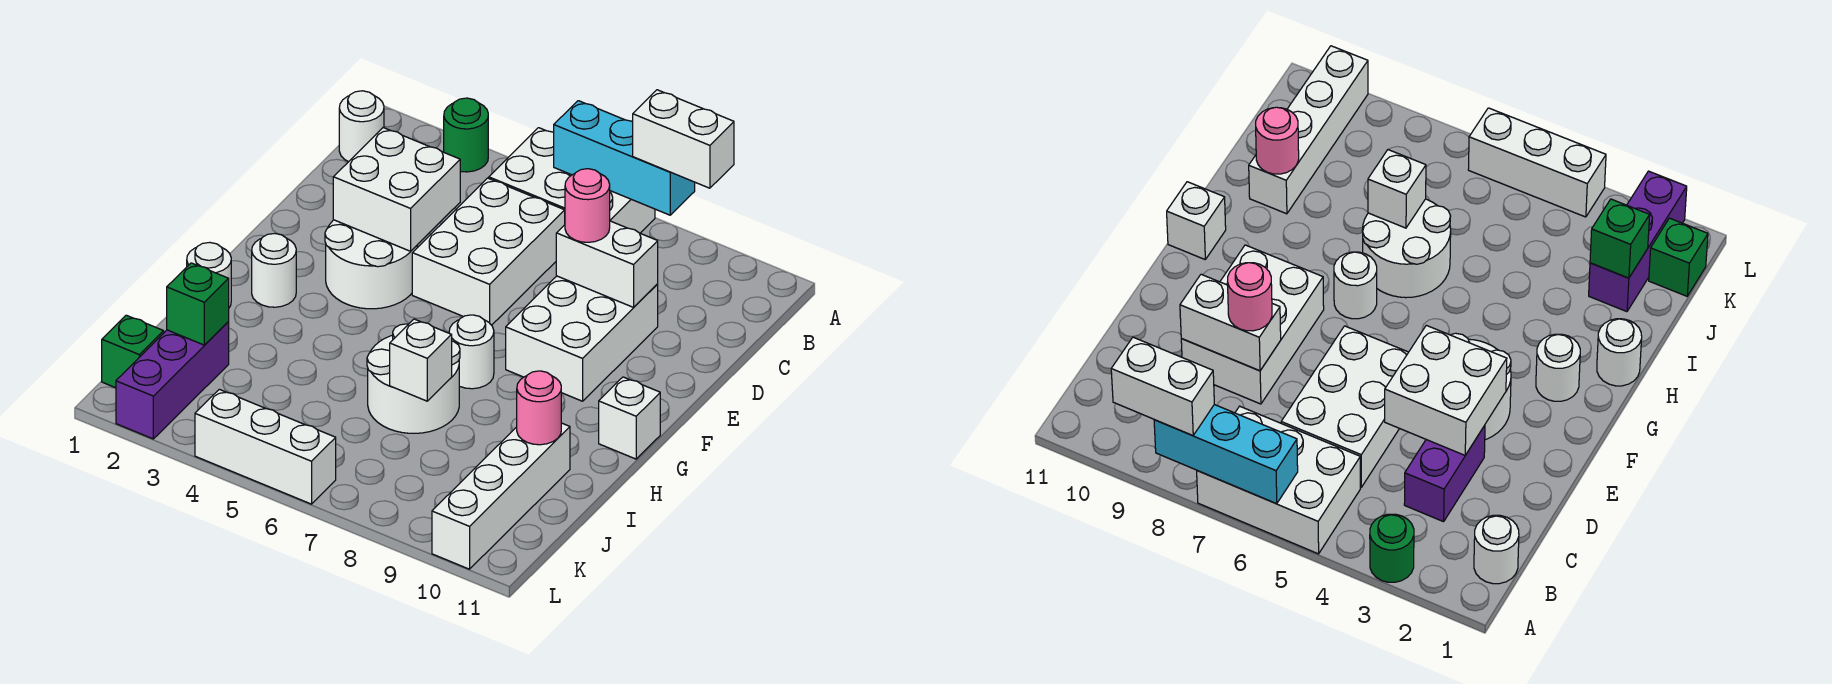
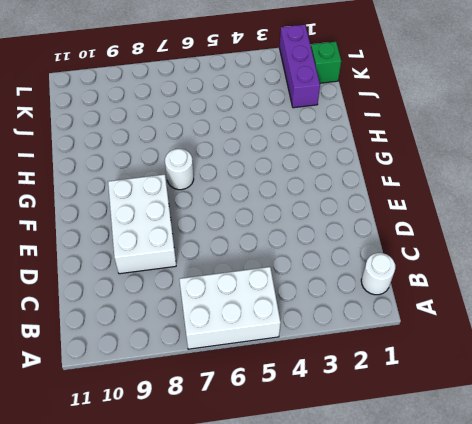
none -> green round brick A3 level 1
none -> purple brick C3:D3 level 1
none -> white brick C5:E6 level 1

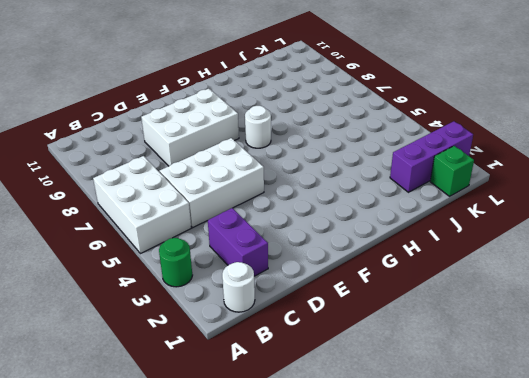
purple brick C2:C3 level 1 -> purple brick C3:D3 level 1
none -> white round brick E3:F4 level 1
none -> white round brick G2 level 1
none -> white brick G11 level 1

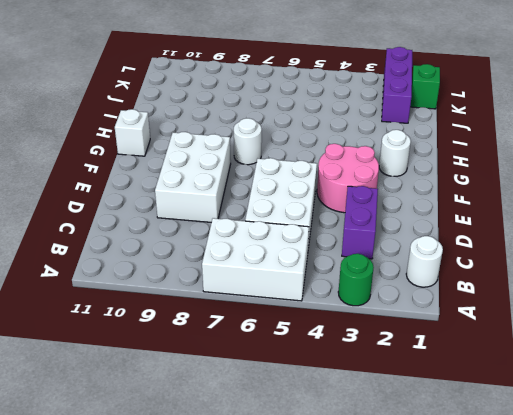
pink round brick E3:F4 level 1 -> white round brick E3:F4 level 1
none -> white round brick H1 level 1
none -> white round brick H6:I7 level 1
none -> white brick I10:L10 level 1

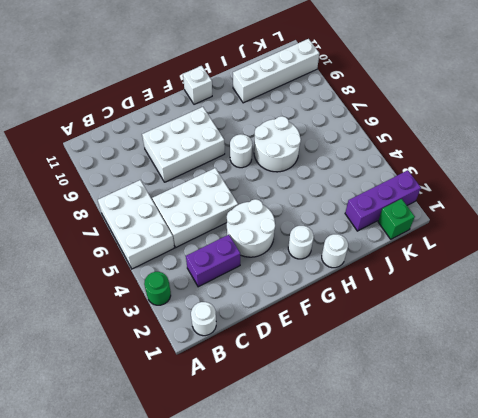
none -> white brick L4:L6 level 1
none -> cyan brick A6:A8 level 2
none -> white brick D3:E4 level 2

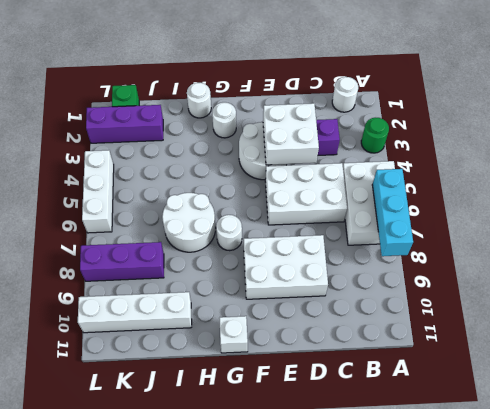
purple brick J8:L8 level 1 -> none
none -> white brick D8:D9 level 2
none -> white brick I7 level 2
none -> pink round brick I10 level 2

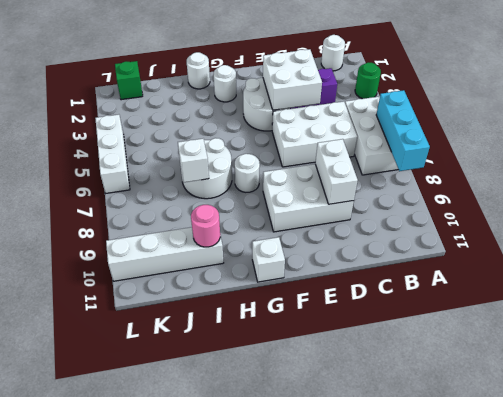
none -> purple brick J2:L2 level 1
none -> green brick J2 level 2
none -> white brick A8:A9 level 3

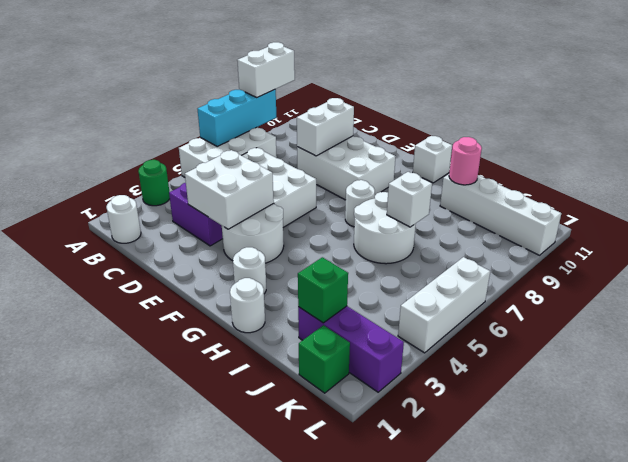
none -> pink round brick D8 level 3

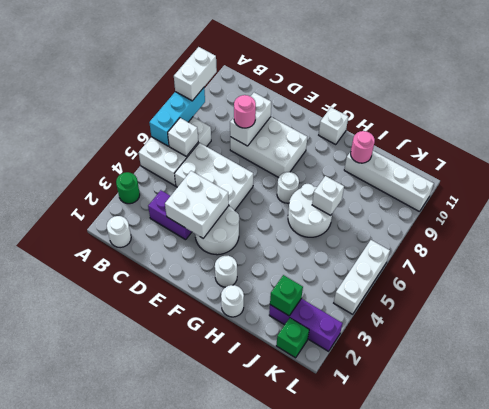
white brick B6 level 2 -> none

